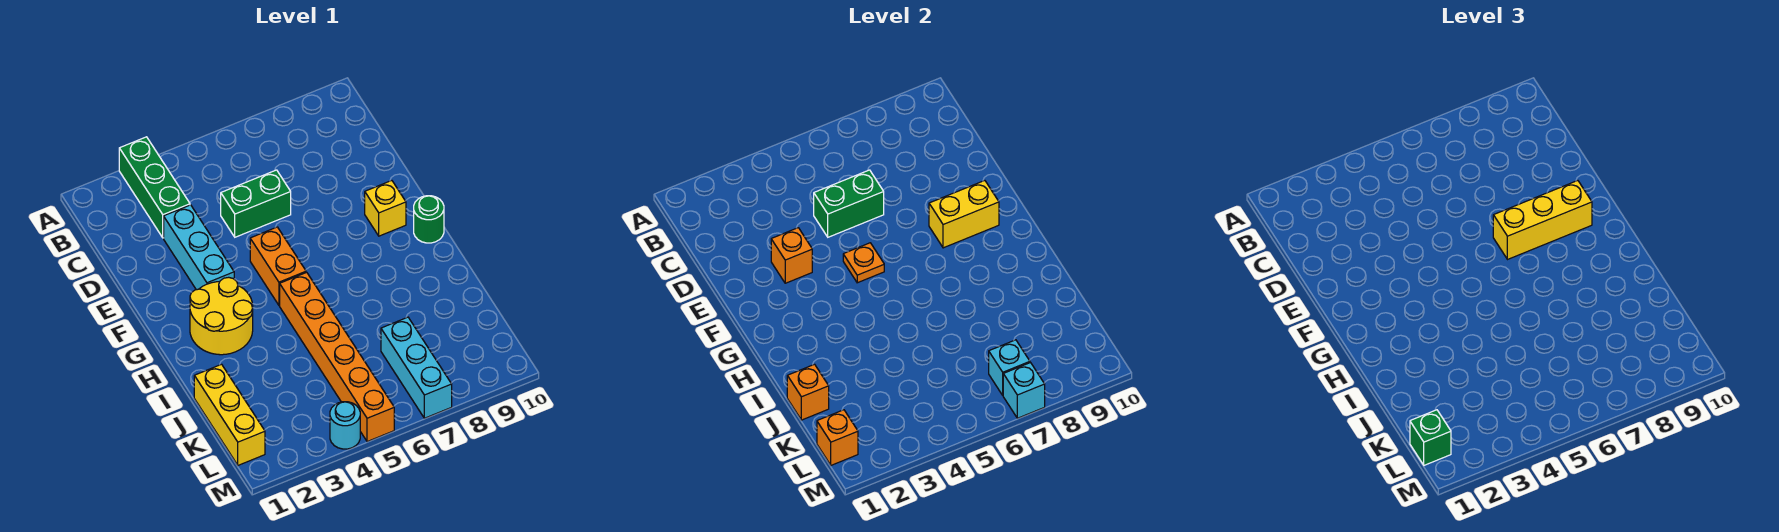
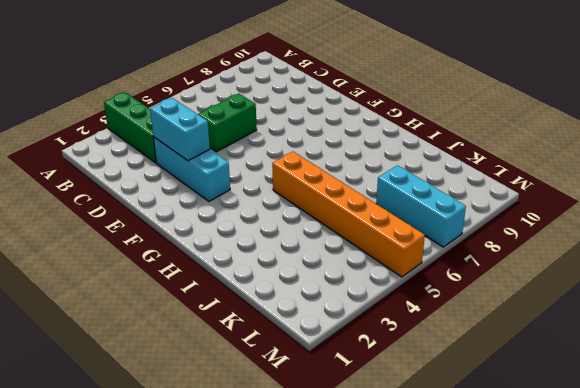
cyan brick D3:E3 level 2 -> orange brick E3 level 2
none -> orange brick F5:G5 level 1
none -> yellow brick F9 level 1
none -> yellow round brick G2:H3 level 1

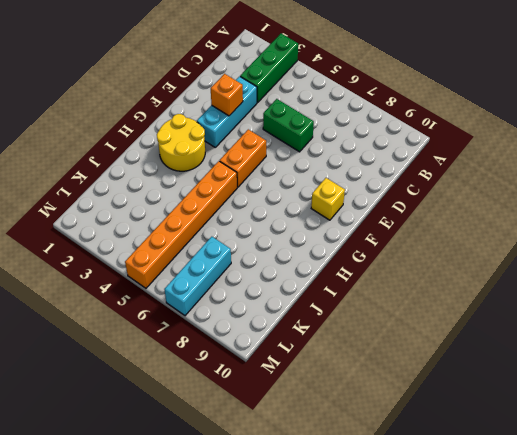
none -> green round brick G10 level 1
none -> yellow brick J1:L1 level 1
none -> cyan round brick M4 level 1

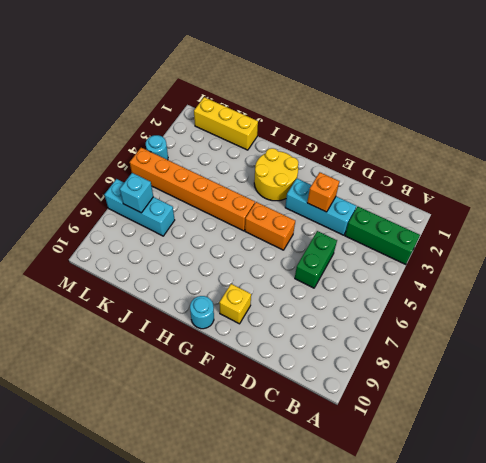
cyan round brick G10 level 1 -> green round brick G10 level 1
none -> green brick D5:D6 level 2
none -> orange plate F5 level 2
none -> yellow brick F8:F9 level 2

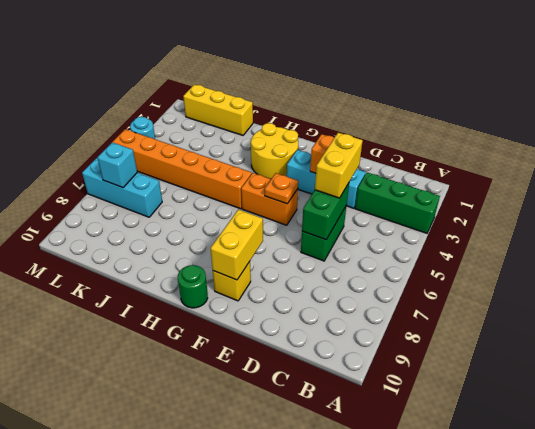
yellow brick D4:D5 level 3 -> none
none -> orange brick J1 level 2
none -> orange brick L1 level 2
none -> cyan brick M7 level 2

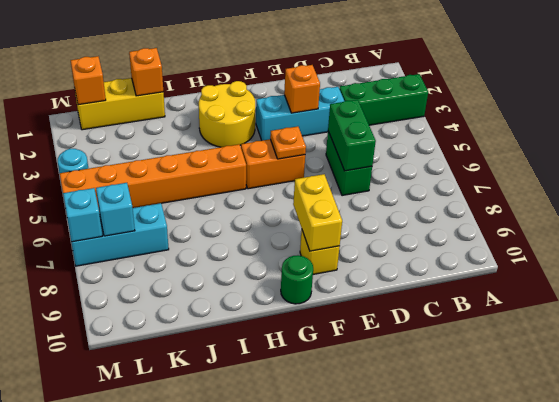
none -> yellow brick F7:F9 level 3
none -> green brick L1 level 3

